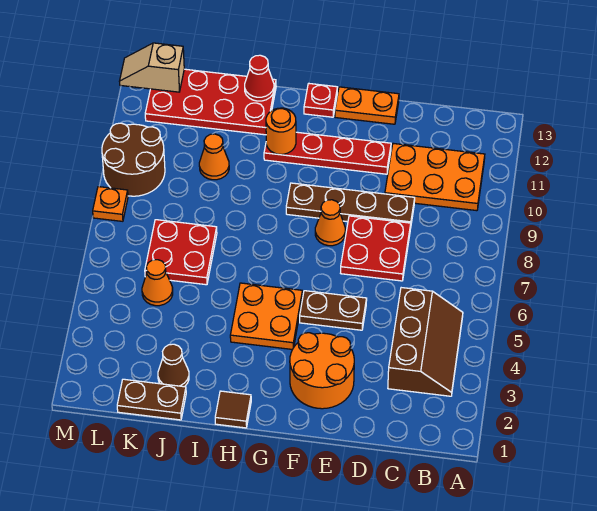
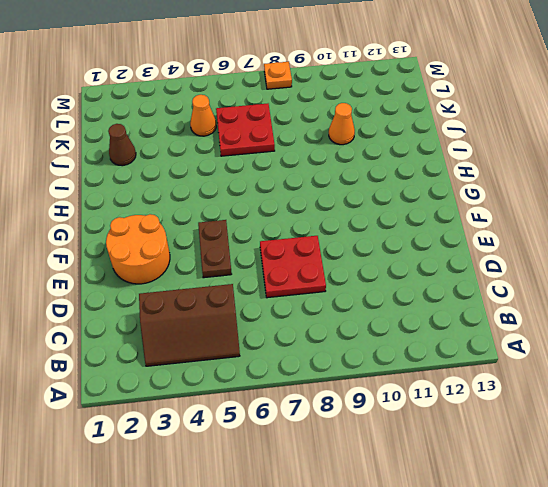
none -> orange plate B10:D11 level 1
none -> brown plate D9:G9 level 1
none -> red plate E11:H11 level 1

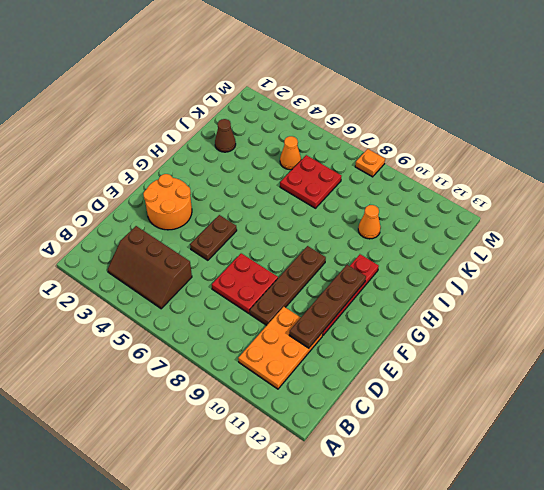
brown plate D11:G11 level 2 -> none
none -> orange plate E13:F13 level 1
none -> orange cone F8 level 1
none -> orange plate G4:H5 level 1

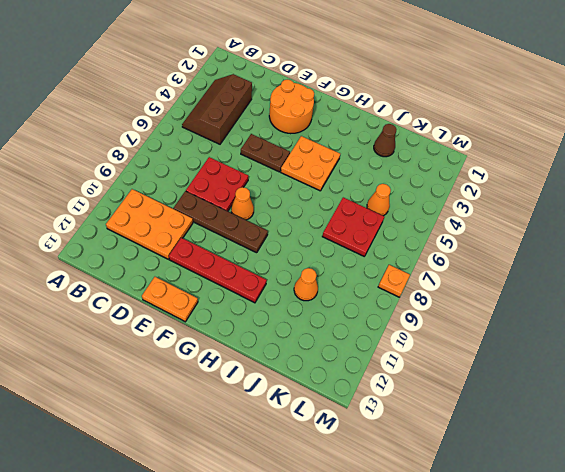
none -> red plate G13 level 1
none -> brown tile H1 level 1
none -> red plate I12:L13 level 1

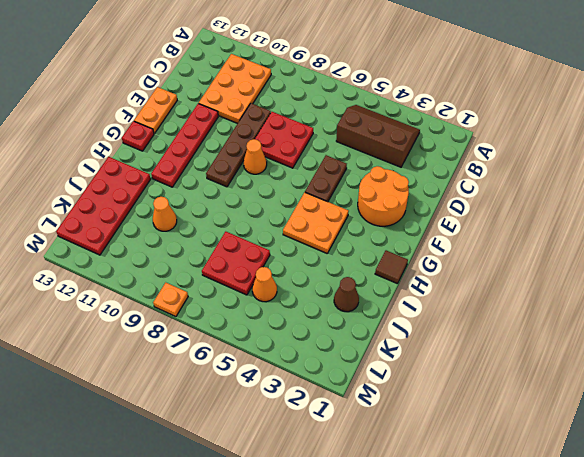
none -> brown plate J1:K1 level 1
none -> brown round brick L9:M10 level 1
none -> orange round brick H11 level 2

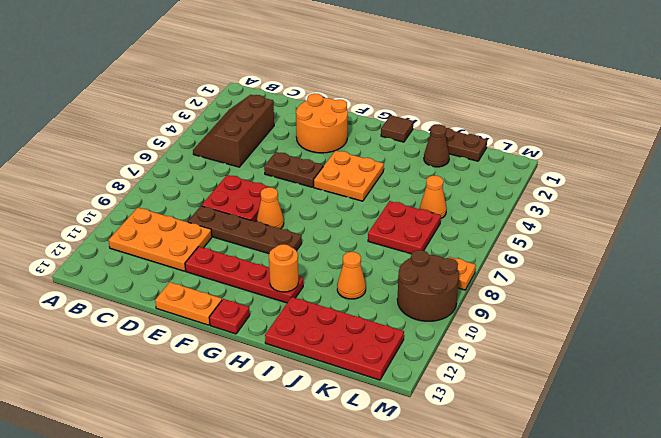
none -> red cone I13 level 2
none -> tan slope L13:M13 level 2 top L

